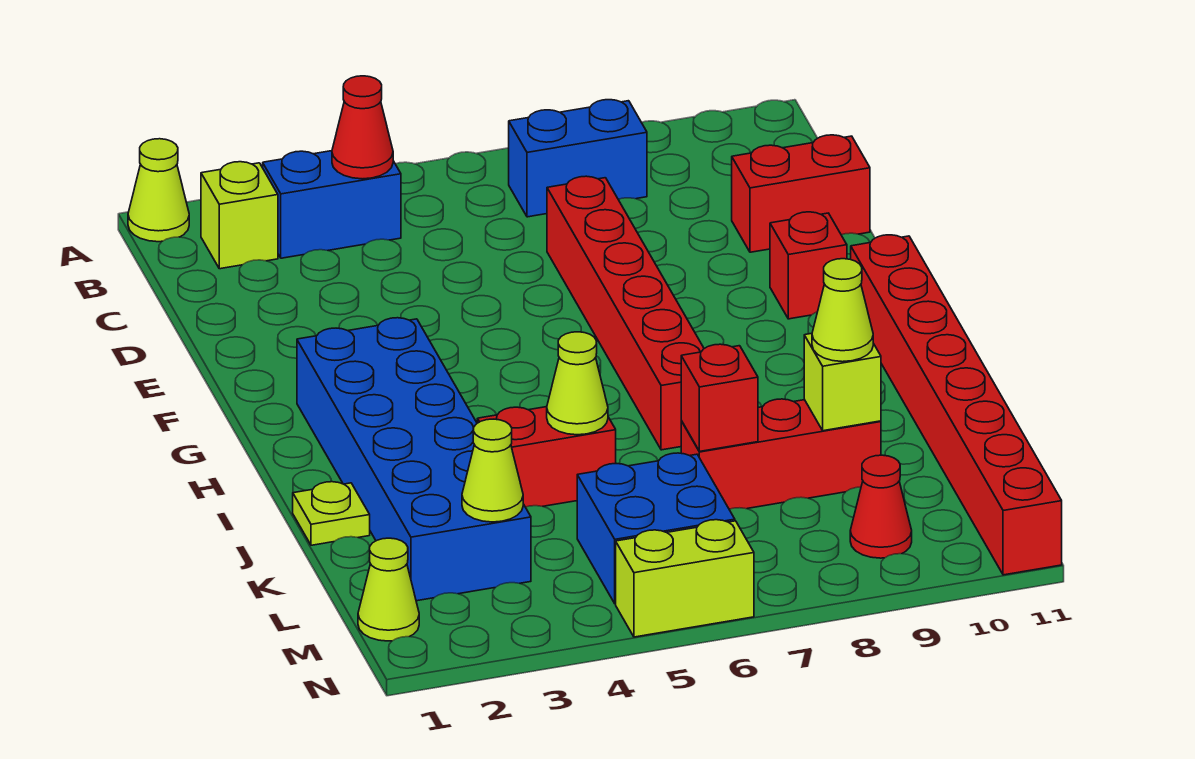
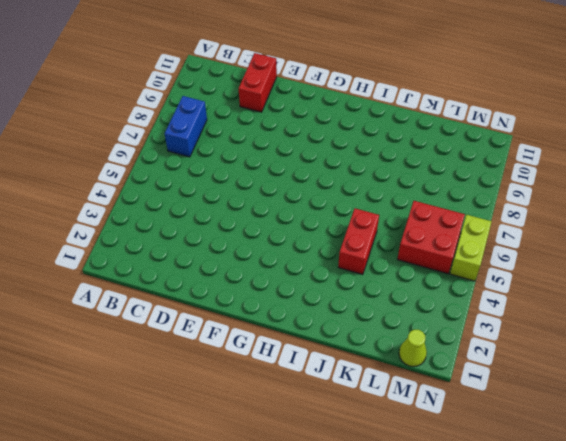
red brick L5:M6 level 1 -> blue brick L5:M6 level 1
none -> lime cone A1 level 1
none -> lime brick B2 level 1
none -> blue brick B3:B4 level 1

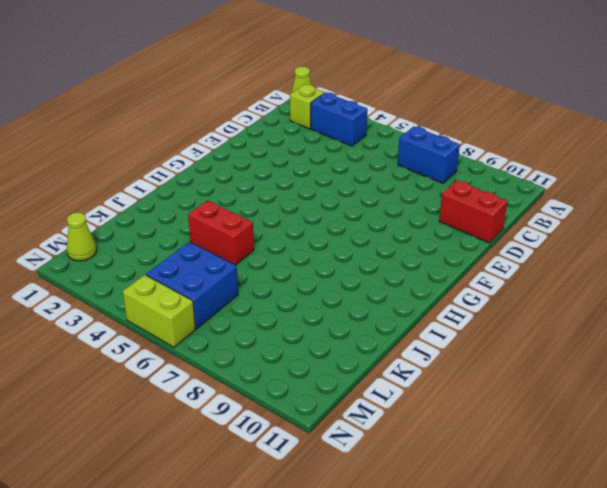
none -> red brick D7:I7 level 1
none -> red brick F10 level 1
none -> blue brick G2:L3 level 1

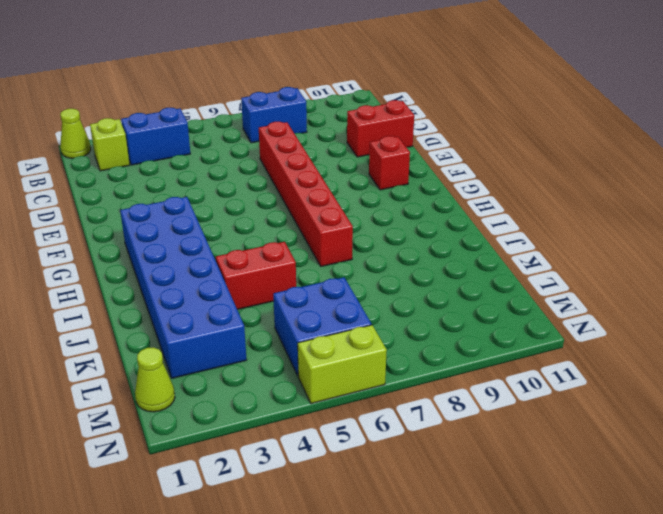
none -> red brick G11:N11 level 1
none -> lime plate J1 level 1
none -> red brick K7:K9 level 1

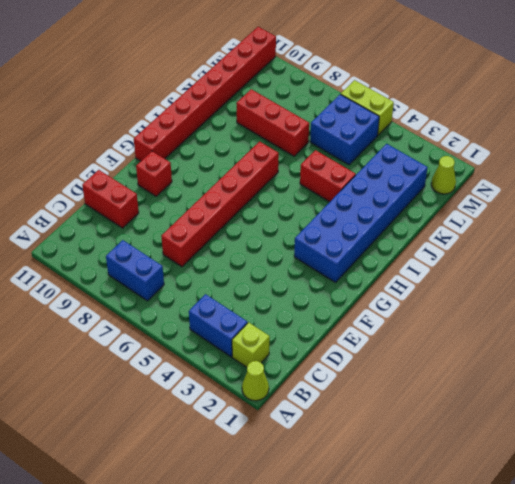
none -> lime plate J1 level 1
none -> red cone M9 level 1
none -> red cone B4 level 2

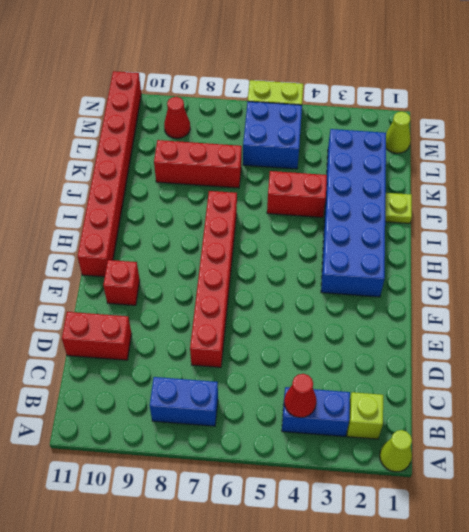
none -> lime cone J5 level 2
none -> red brick K7 level 2
none -> lime brick K9 level 2

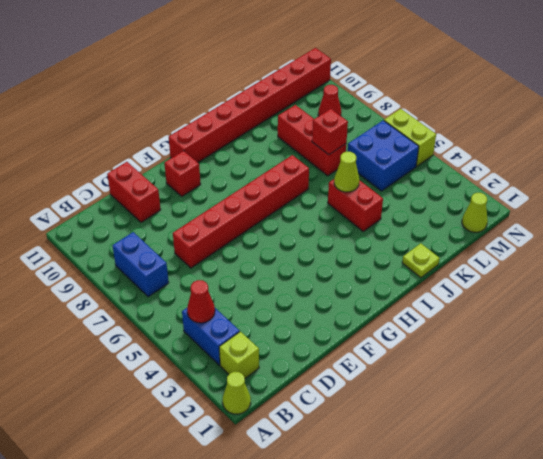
none -> blue brick G2:L3 level 1
none -> lime brick K9 level 2
none -> lime cone L3 level 2

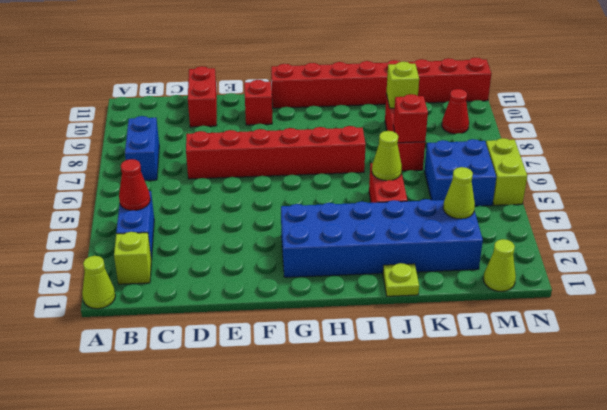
none -> lime cone K9 level 3

